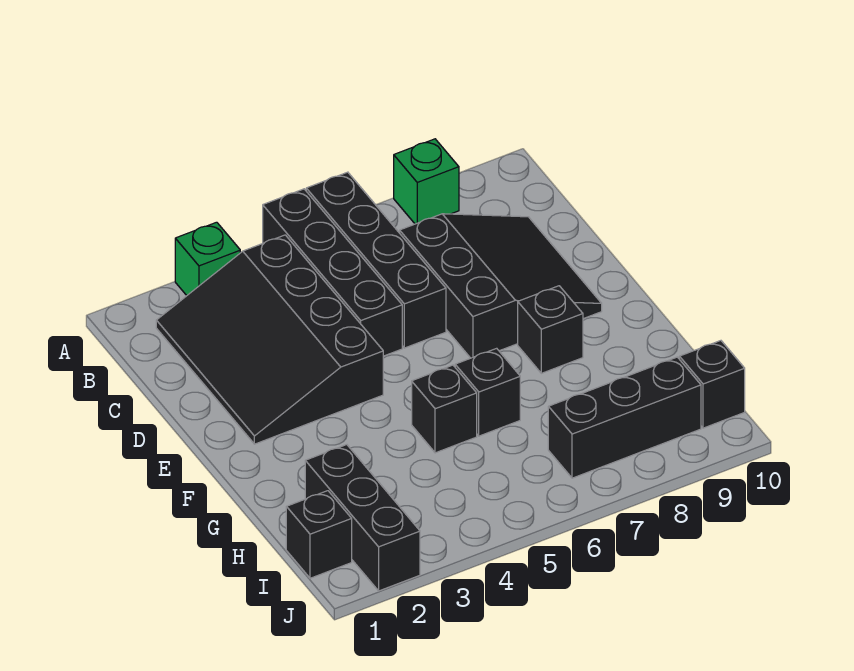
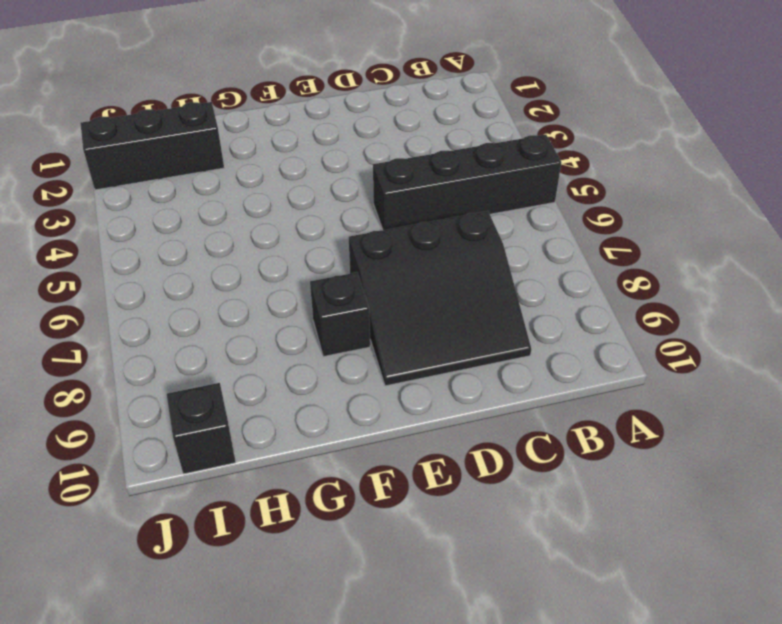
none -> green brick A3 level 1
none -> black brick A6:D6 level 1
none -> green brick A8 level 1

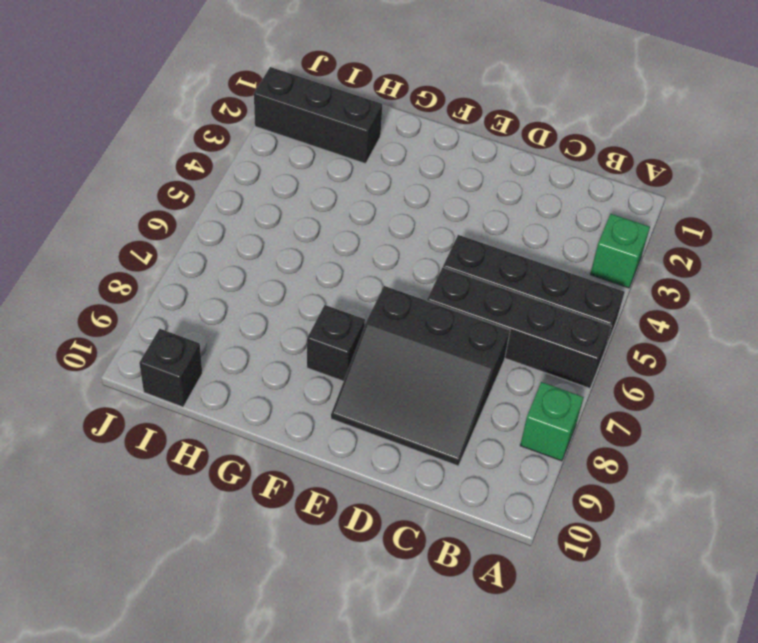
none -> black slope B2:E4 level 1 top 4
none -> black brick G5 level 1
none -> black brick G6 level 1

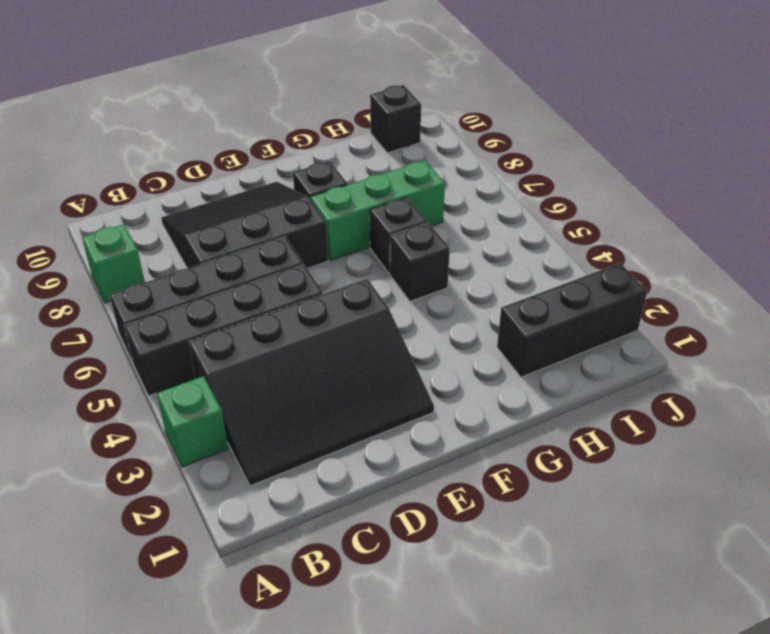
green brick F7:H7 level 1 -> none
none -> black brick I1 level 1
none -> black brick I7:I9 level 1

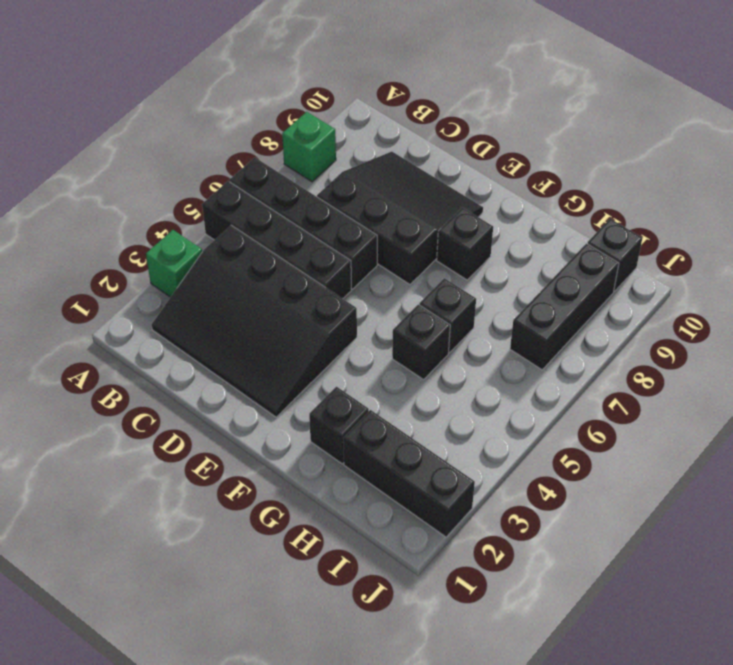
black brick G2 level 1 -> black brick I1 level 1

